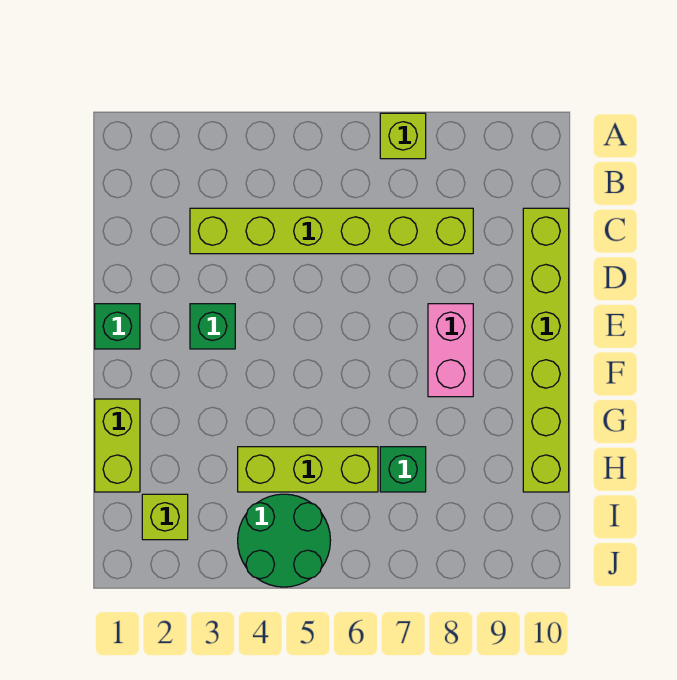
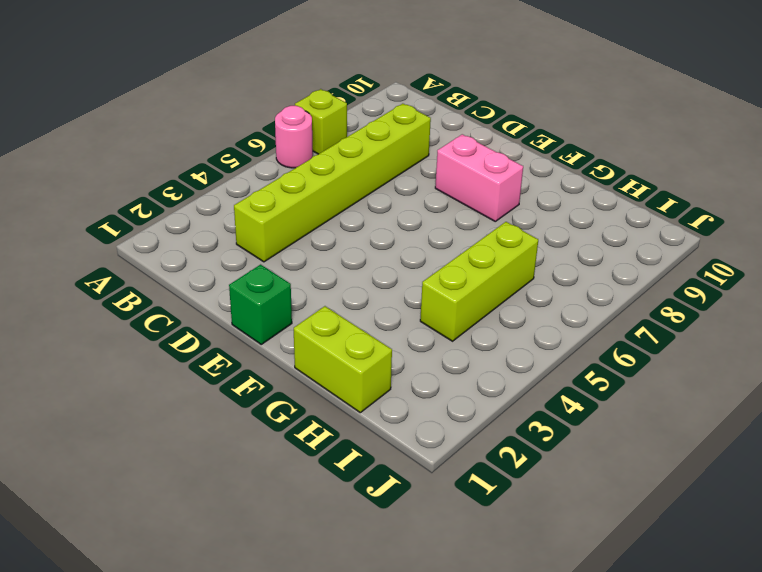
pink round brick A6 level 1 -> none
none -> lime brick C10:H10 level 1
none -> green brick E3 level 1

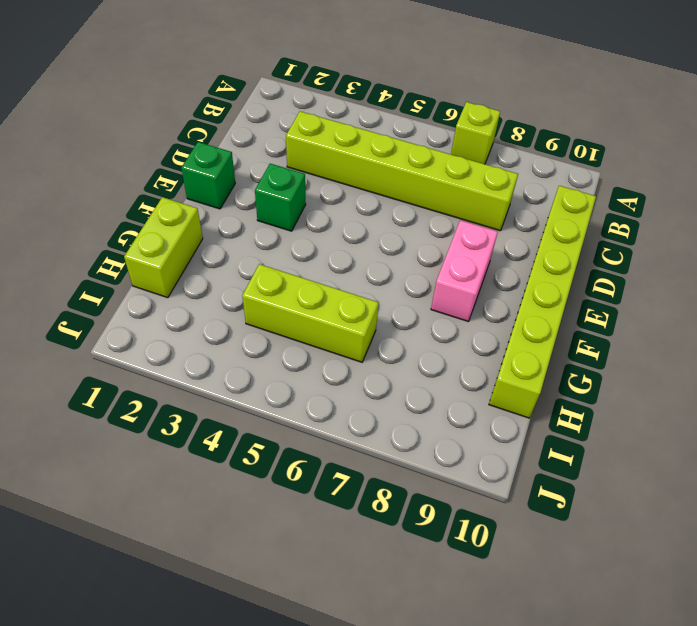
none -> green brick H7 level 1
none -> lime brick I2 level 1

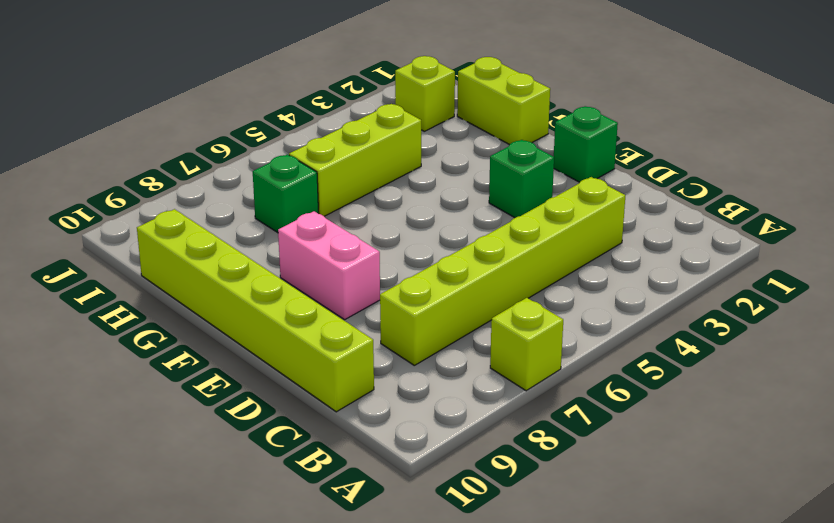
none -> green round brick I4:J5 level 1

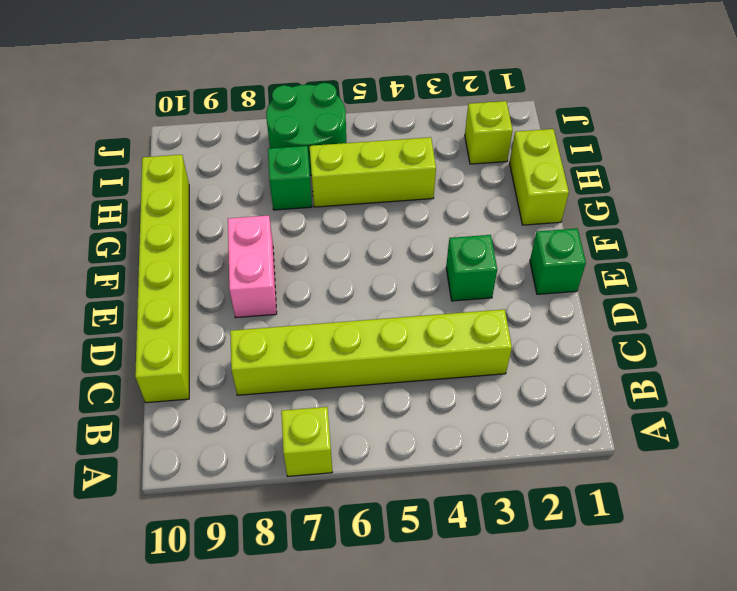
green round brick I6:J7 level 1 -> green round brick I4:J5 level 1

